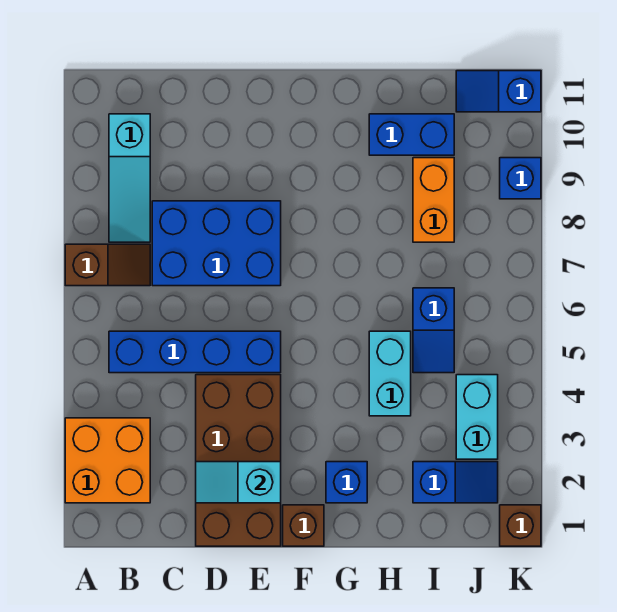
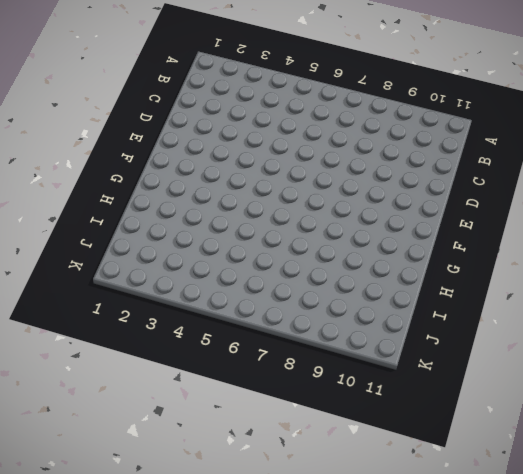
none -> orange brick A2:B3 level 1
none -> brown slope A7:B7 level 1 top A
none -> blue brick B5:E5 level 1

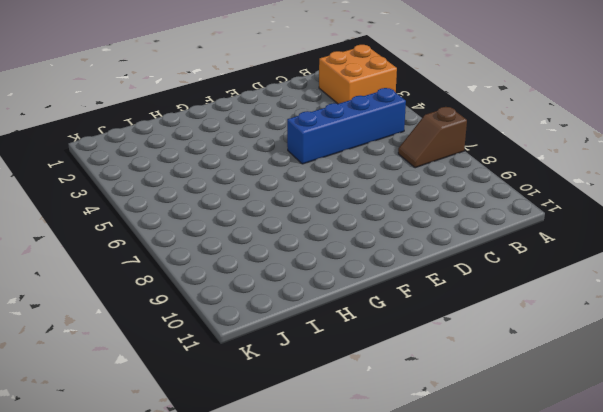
none -> cyan slope B8:B10 level 1 top 10
none -> blue brick C7:E8 level 1
none -> brown brick D1:E4 level 1

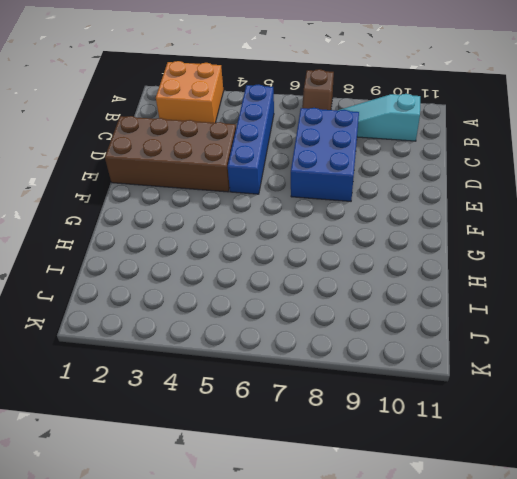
none -> brown brick F1 level 1
none -> blue brick G2 level 1
none -> cyan brick H4:H5 level 1

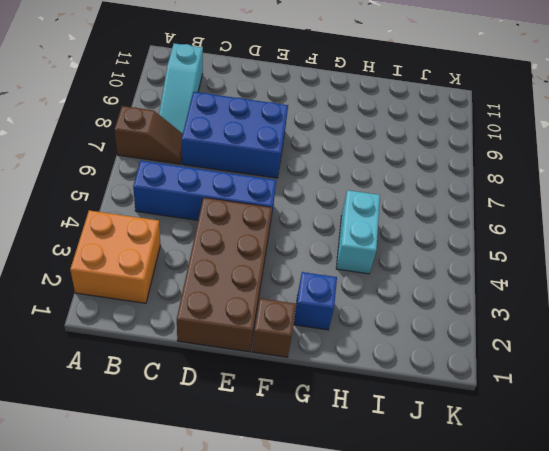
none -> blue brick H10:I10 level 1
none -> blue slope I2:J2 level 1 top I
none -> blue slope I5:I6 level 1 top 6

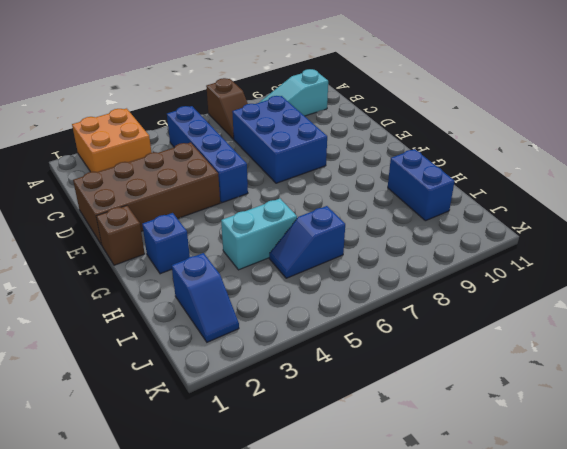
none -> orange brick I8:I9 level 1
none -> cyan brick J3:J4 level 1
none -> blue slope J11:K11 level 1 top K

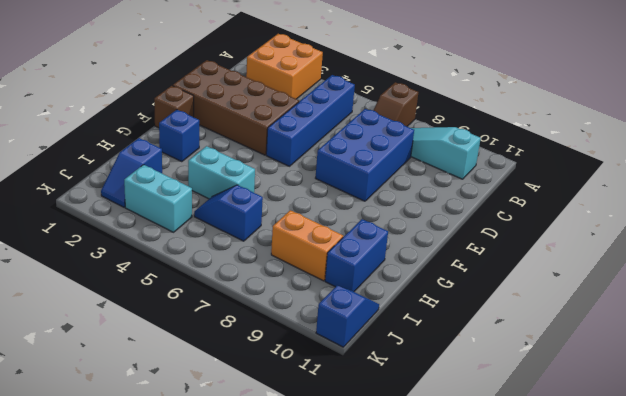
none -> brown brick K1 level 1
none -> blue brick K9 level 1
none -> cyan slope D2:E2 level 2 top E

